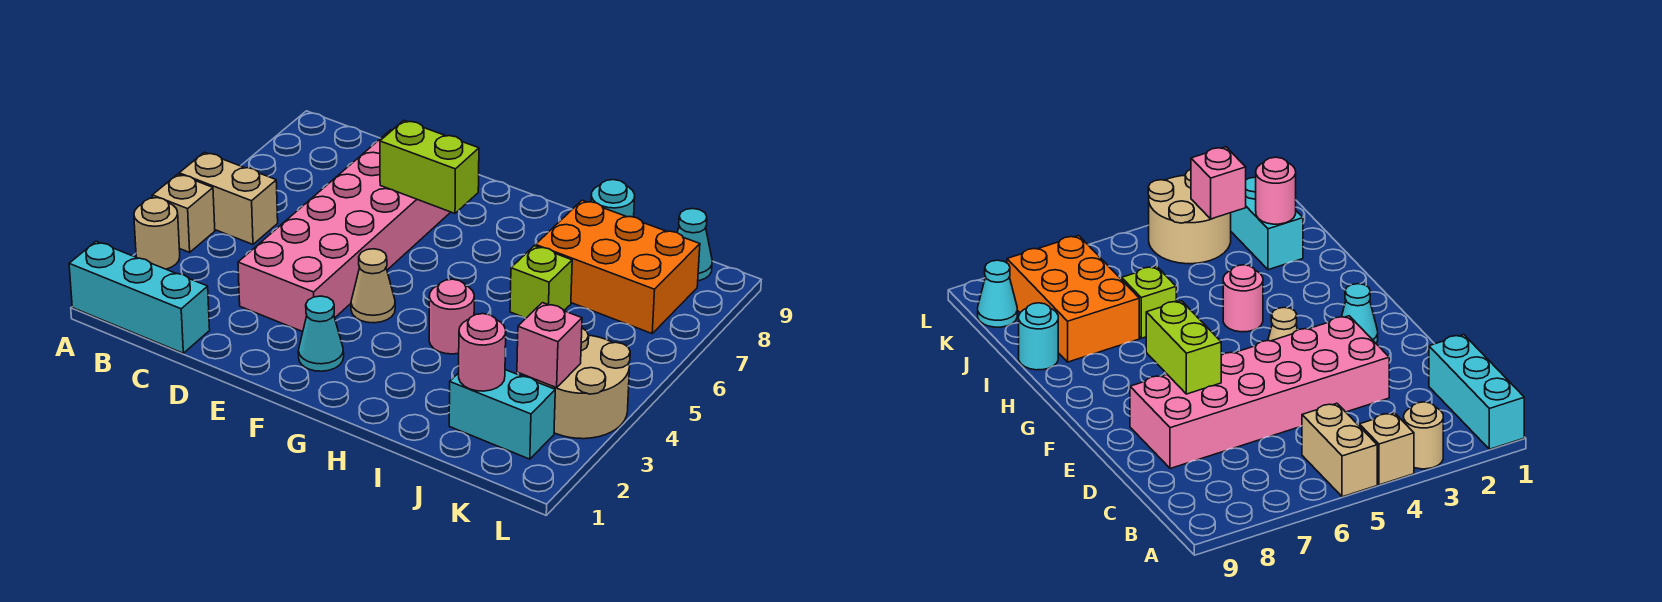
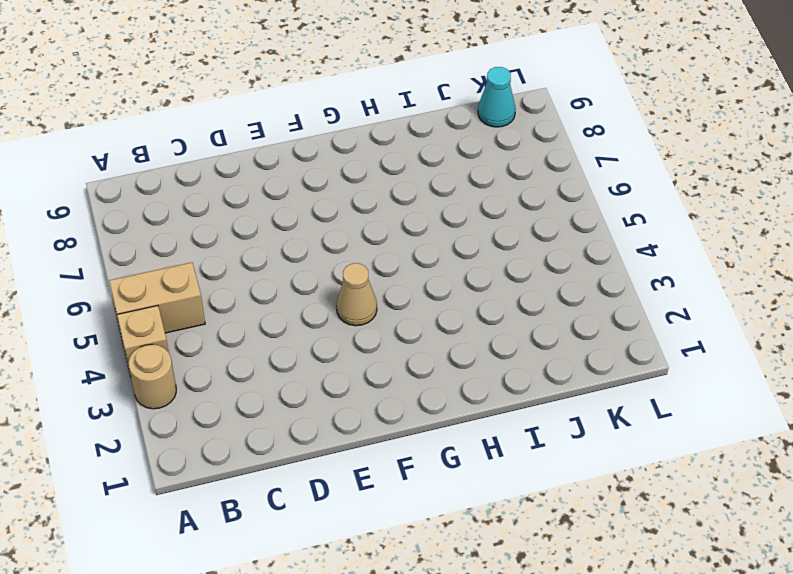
none -> cyan brick A1:C1 level 1
none -> pink brick D3:E8 level 1
none -> cyan cone F2 level 1

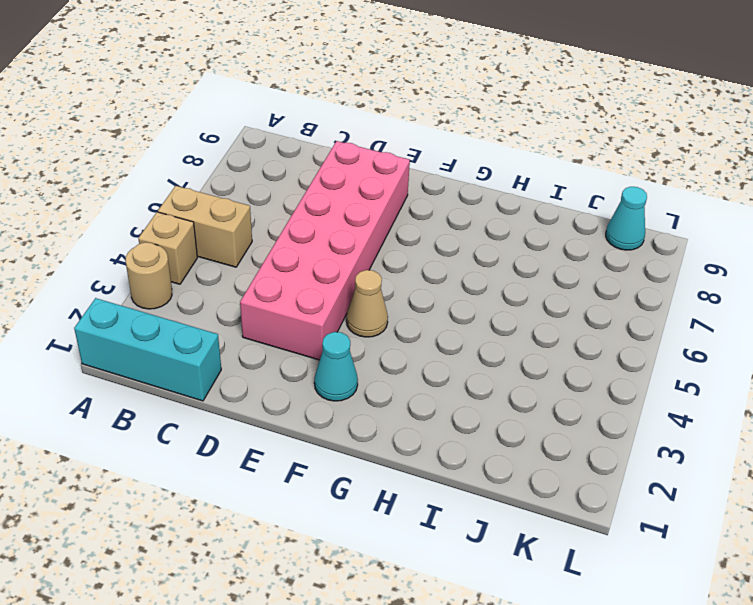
none -> pink round brick H4 level 1
none -> lime brick I6 level 1
none -> orange brick I7:K8 level 1

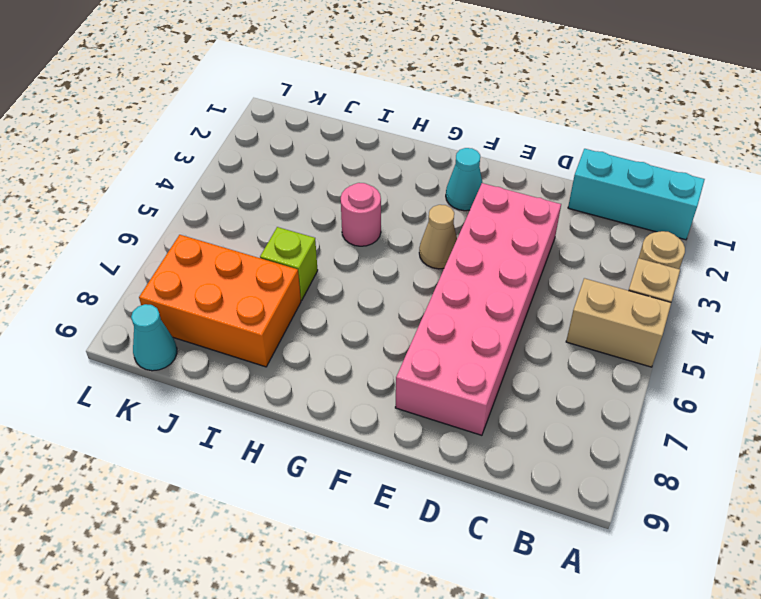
none -> cyan round brick I9 level 1
none -> cyan brick J2:K2 level 1
none -> tan round brick K3:L4 level 1

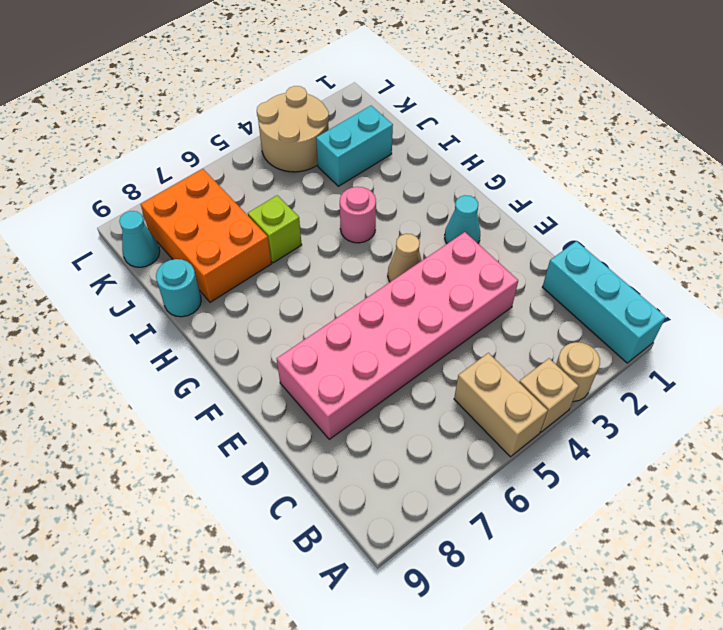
cyan brick J2:J3 level 1 -> cyan brick J2:K2 level 1
none -> lime brick E7:F7 level 2
none -> pink round brick J2 level 2
none -> pink brick K3 level 2

